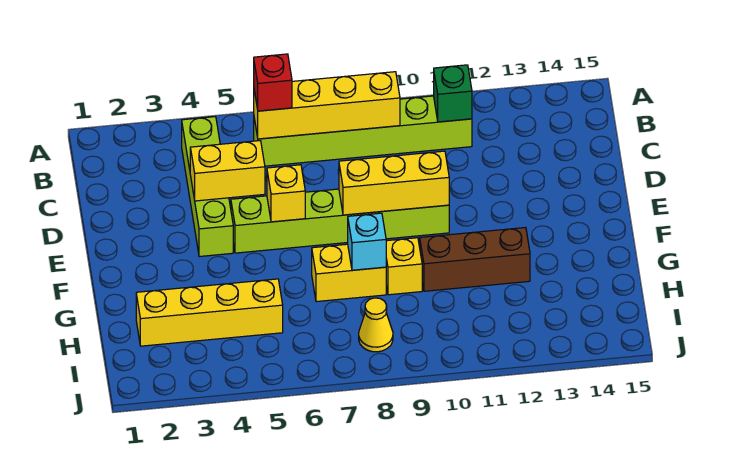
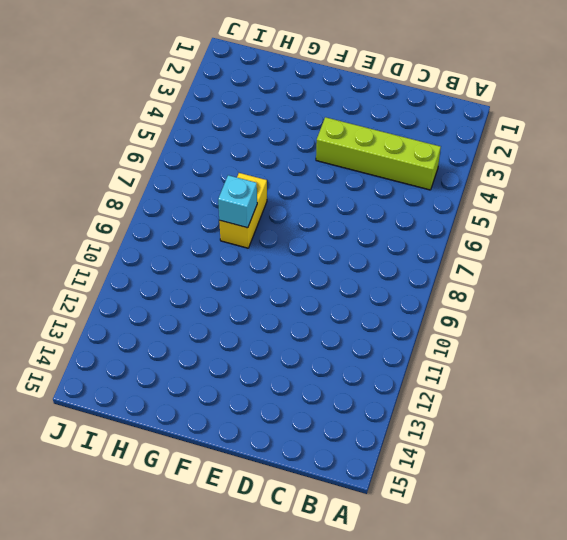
none -> lime brick B6:B11 level 1
none -> lime brick E5:E10 level 1
none -> yellow brick G9 level 1

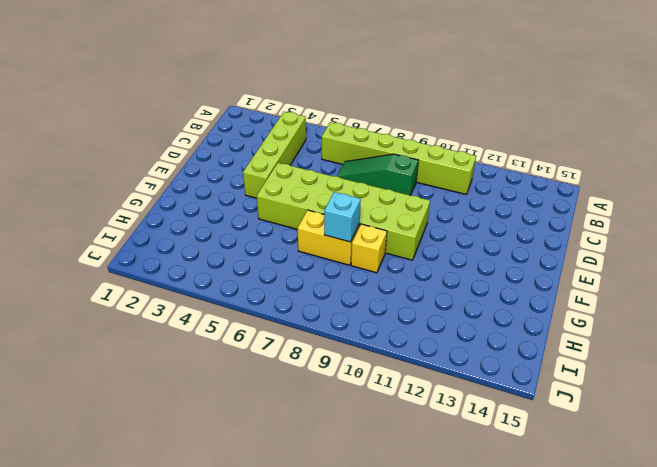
green slope C7:C9 level 1 top 9 -> none
lime brick E5:F10 level 1 -> lime brick E5:E10 level 1
none -> brown brick G10:G12 level 1
none -> yellow brick H2:H5 level 1
none -> yellow cone I8 level 1

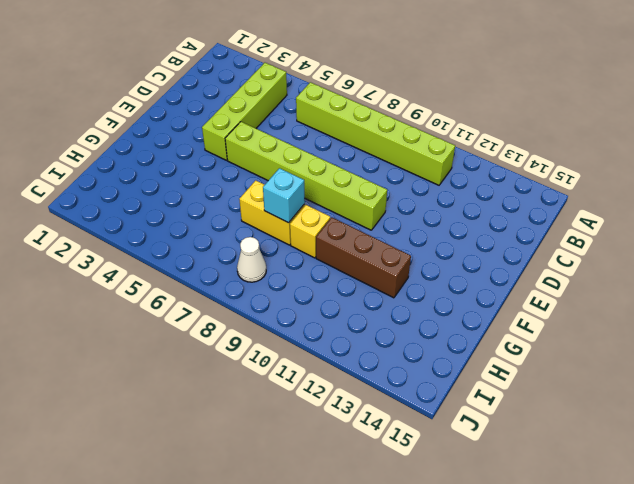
white cone I8 level 1 -> yellow cone I8 level 1
none -> yellow brick H2:H5 level 1
none -> yellow brick B6:B9 level 2
none -> green brick B11 level 2

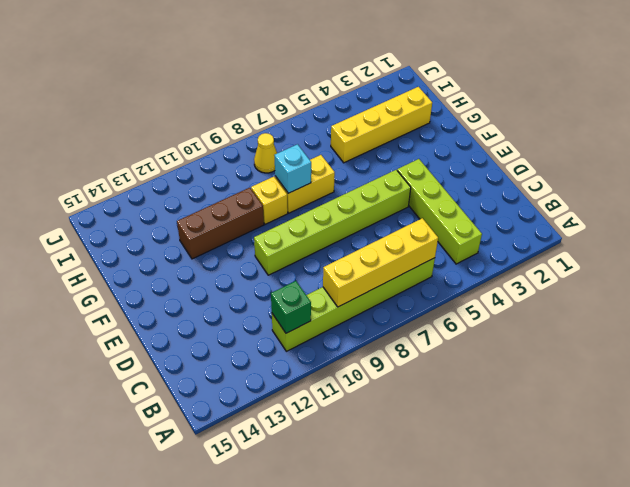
none -> yellow brick D4:D5 level 2
none -> yellow brick E6 level 2
none -> yellow brick E8:E10 level 2

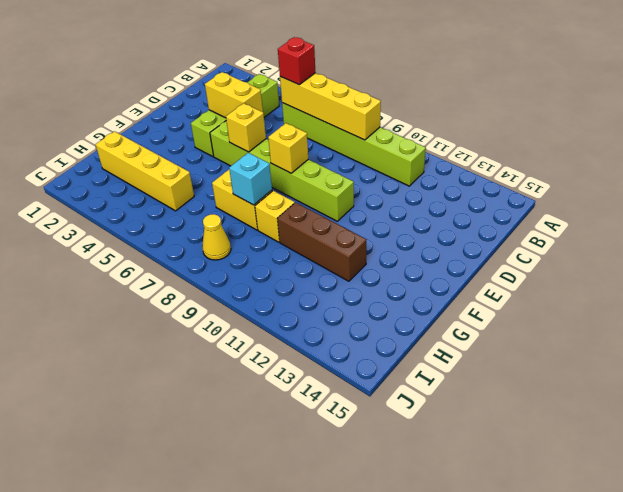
yellow brick E8 level 2 -> yellow brick E8:E10 level 2
none -> green brick B11 level 2

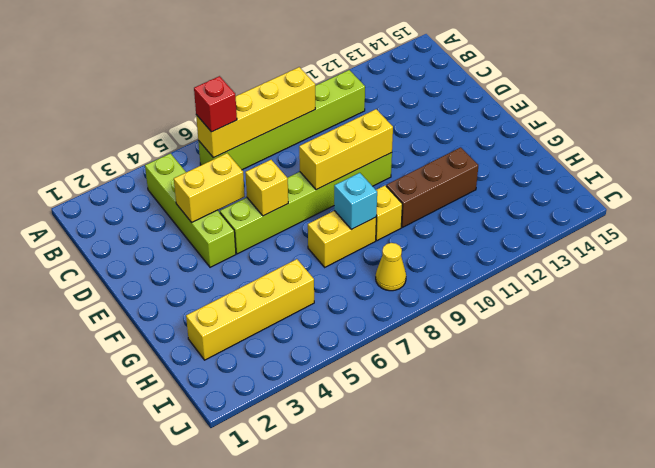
none -> green brick B11 level 2

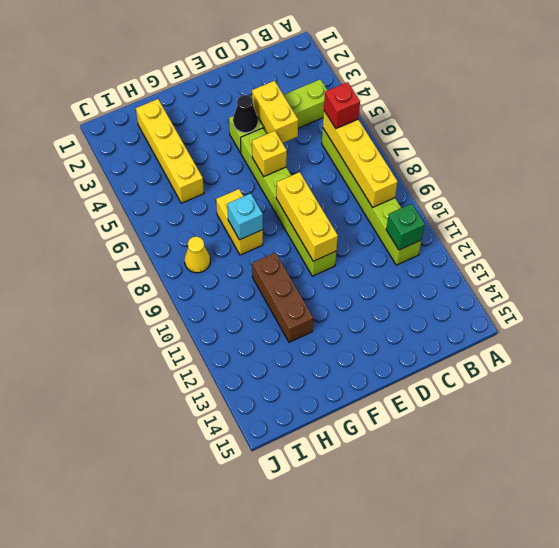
black cone E4 level 2 -> none
none -> yellow brick G9 level 1

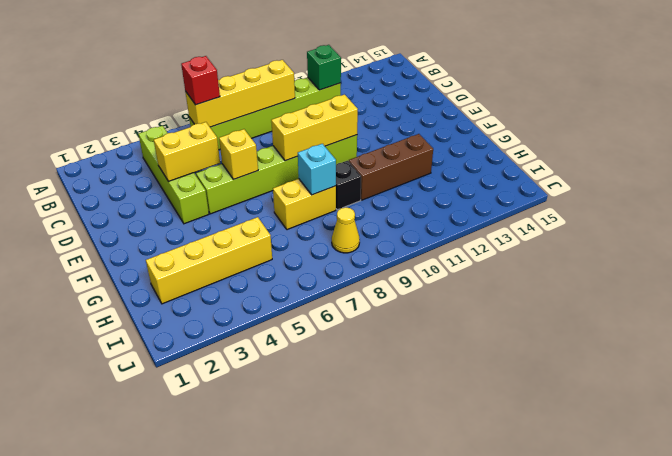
black brick G9 level 1 -> yellow brick G9 level 1

